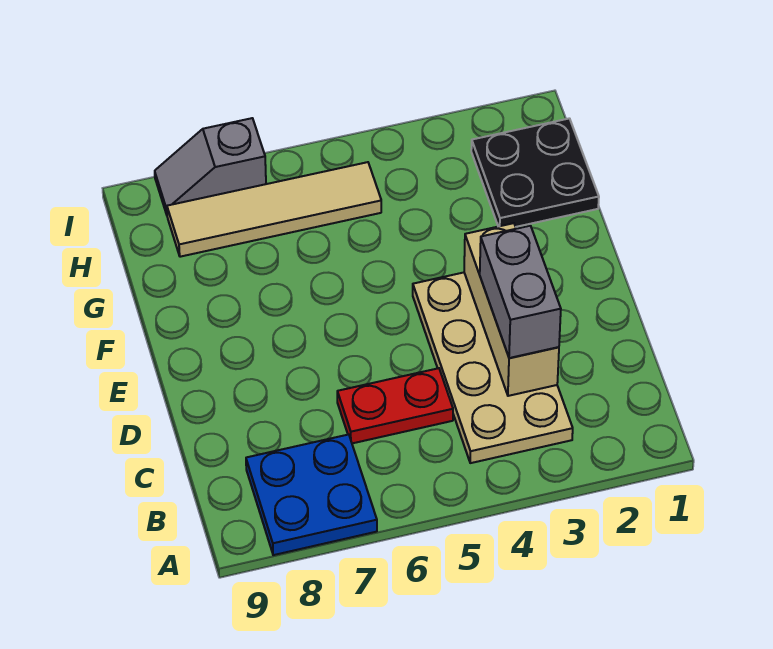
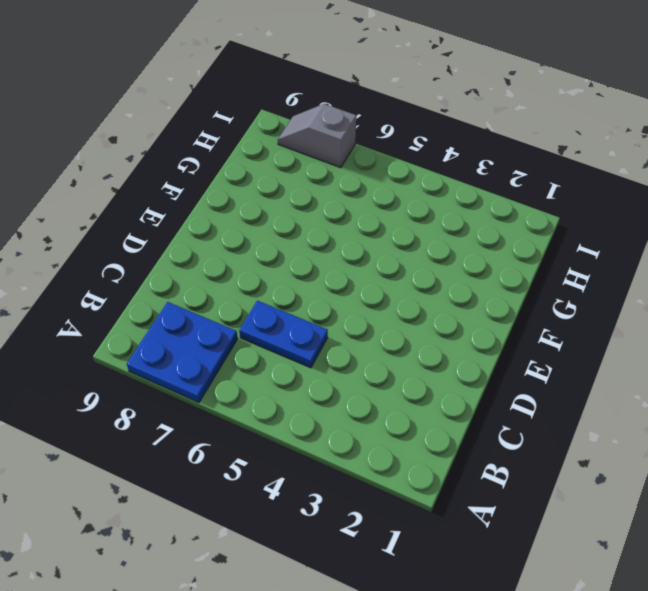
blue plate C5:C6 level 1 -> red plate C5:C6 level 1
none -> tan plate B3:E4 level 1
none -> black plate G1:H2 level 1

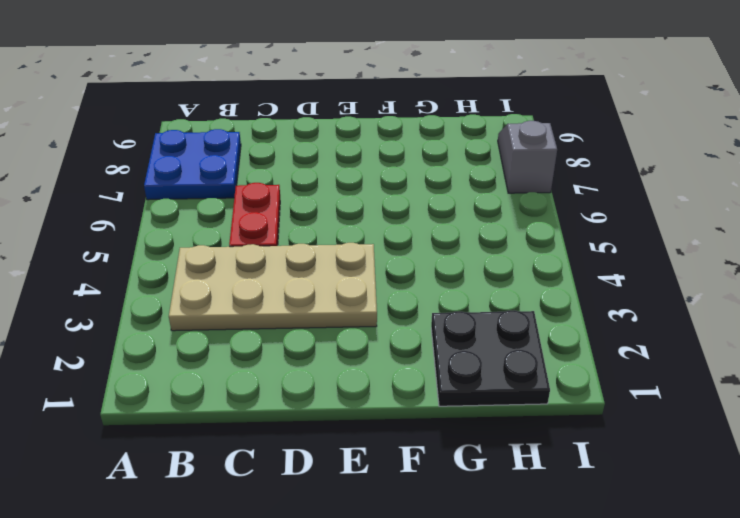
none -> tan tile H5:H8 level 1
none -> tan brick C3:E3 level 2

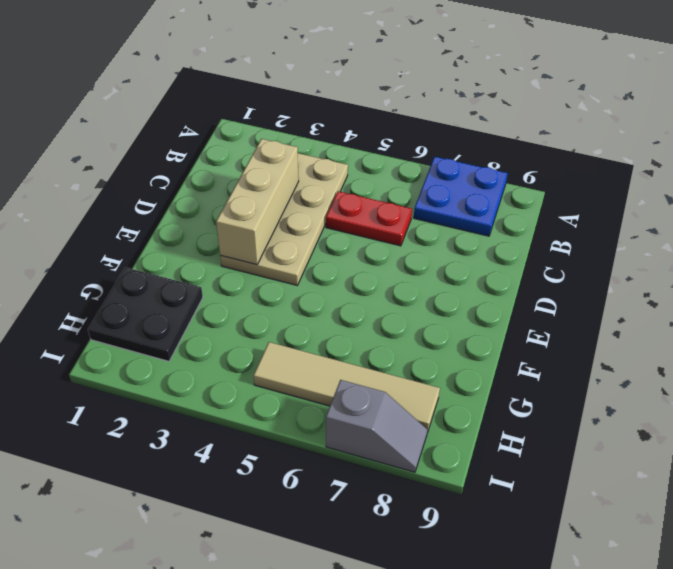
none -> grey brick C3:D3 level 3

